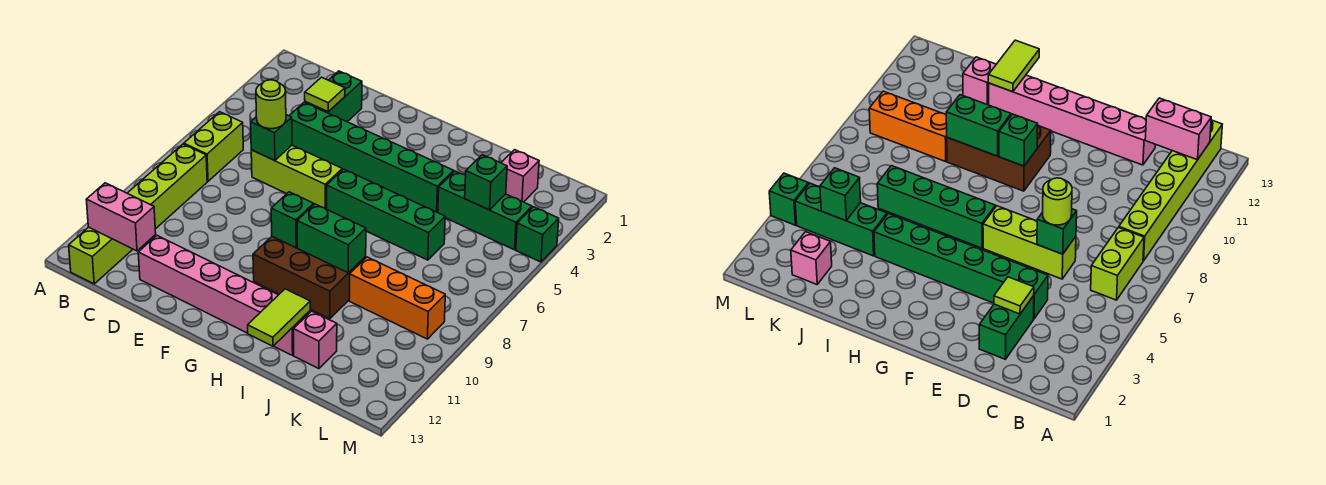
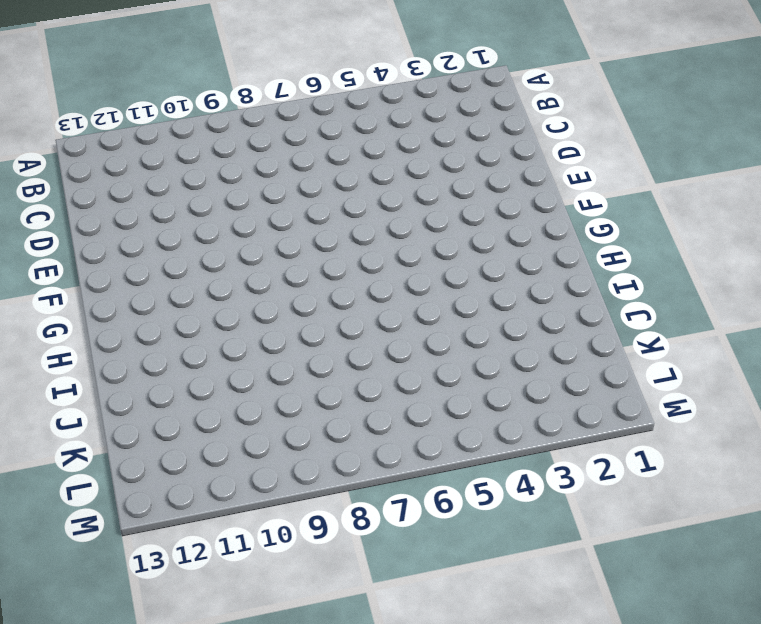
none -> lime brick B6:B7 level 1
none -> lime brick B8:B13 level 1
none -> green brick D2:D3 level 1

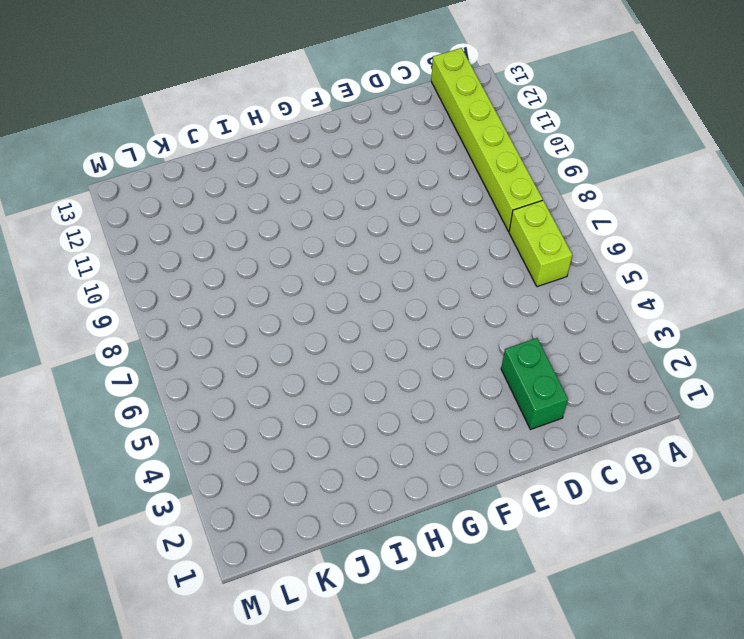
none -> green brick D4:I4 level 1
none -> lime brick D6:F6 level 1
none -> pink brick D12:I12 level 1

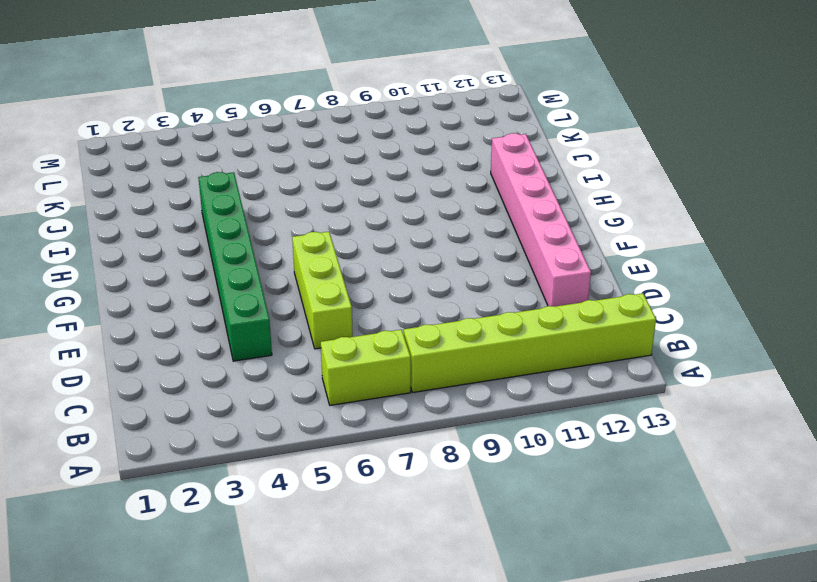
none -> green brick D2:D3 level 1
none -> green brick G6:J6 level 1
none -> brown brick G9:I10 level 1

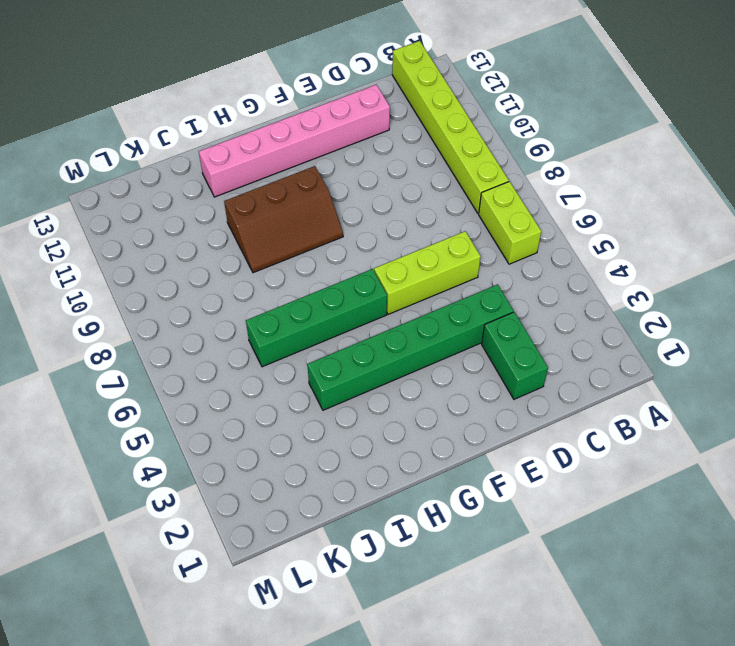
brown slope G9:I10 level 1 top 10 -> brown brick G9:I10 level 1
none -> green brick J4:L4 level 1
none -> orange brick J9:L9 level 1
none -> pink brick J12 level 1

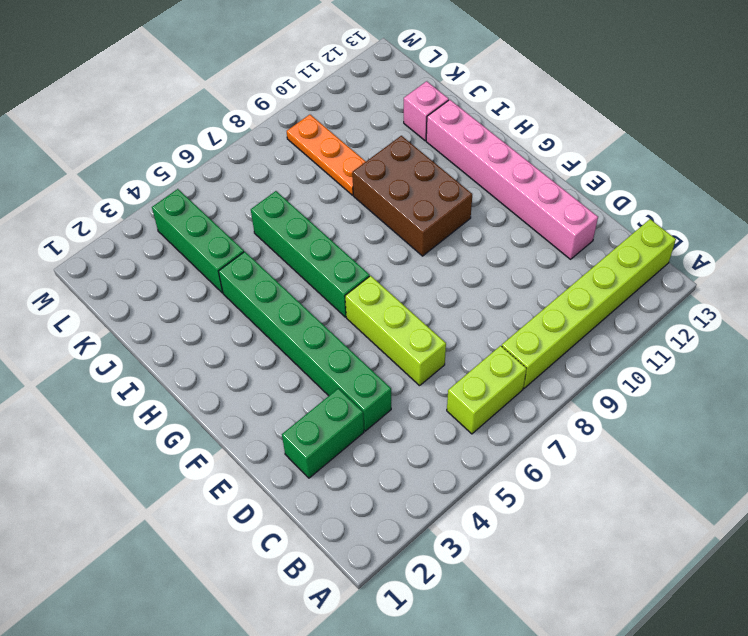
orange plate J9:L9 level 1 -> orange brick J9:L9 level 1
none -> pink brick K2 level 1
none -> green brick M4 level 1
none -> pink brick B12:C12 level 2

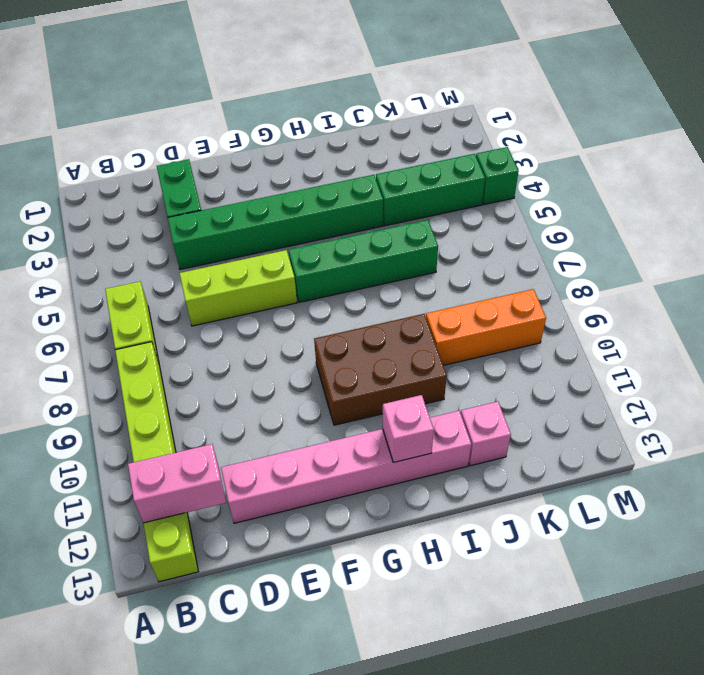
pink brick H12 level 2 -> pink brick K2 level 1
none -> lime tile D3 level 2
none -> green brick D6 level 2
none -> green brick G9 level 2

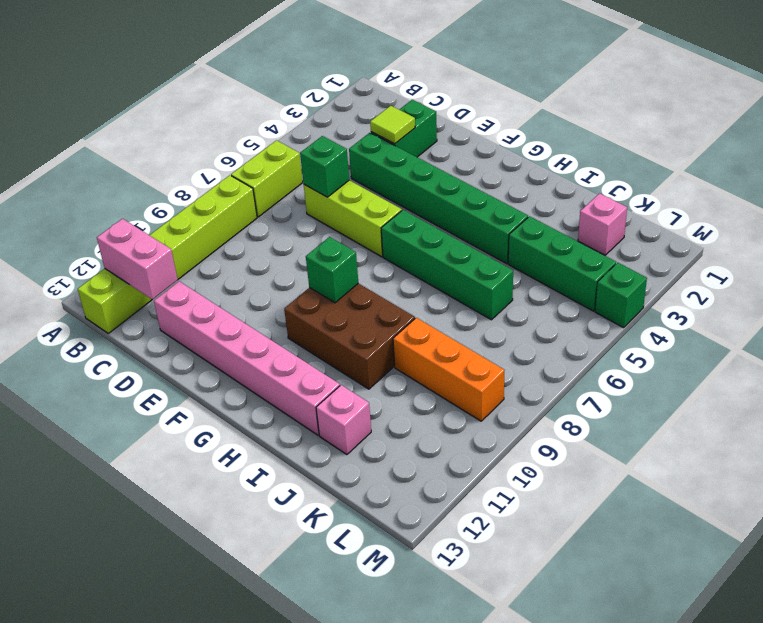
none -> green brick H9:I9 level 2
none -> lime tile I12:I13 level 2
none -> green brick K4 level 2

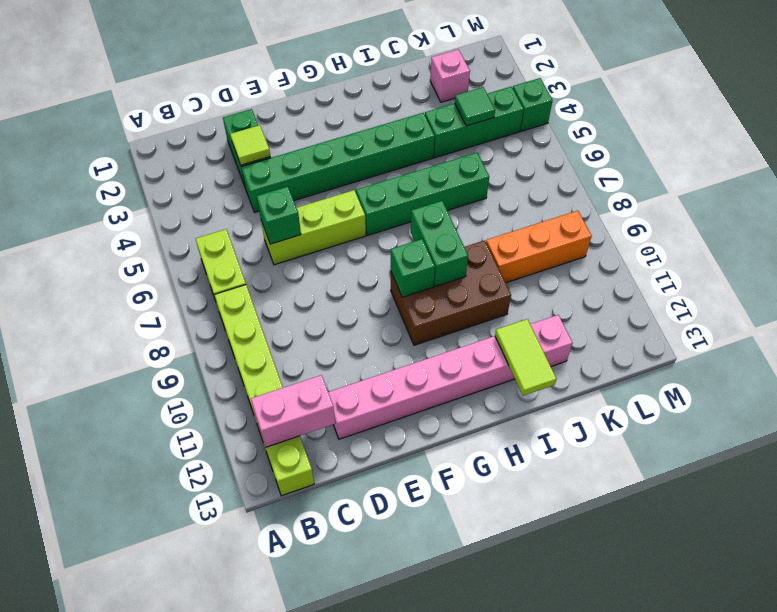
green brick H8:H9 level 2 -> green brick H9:I9 level 2
green tile K4 level 2 -> green brick K4 level 2
none -> lime round brick D6 level 3

